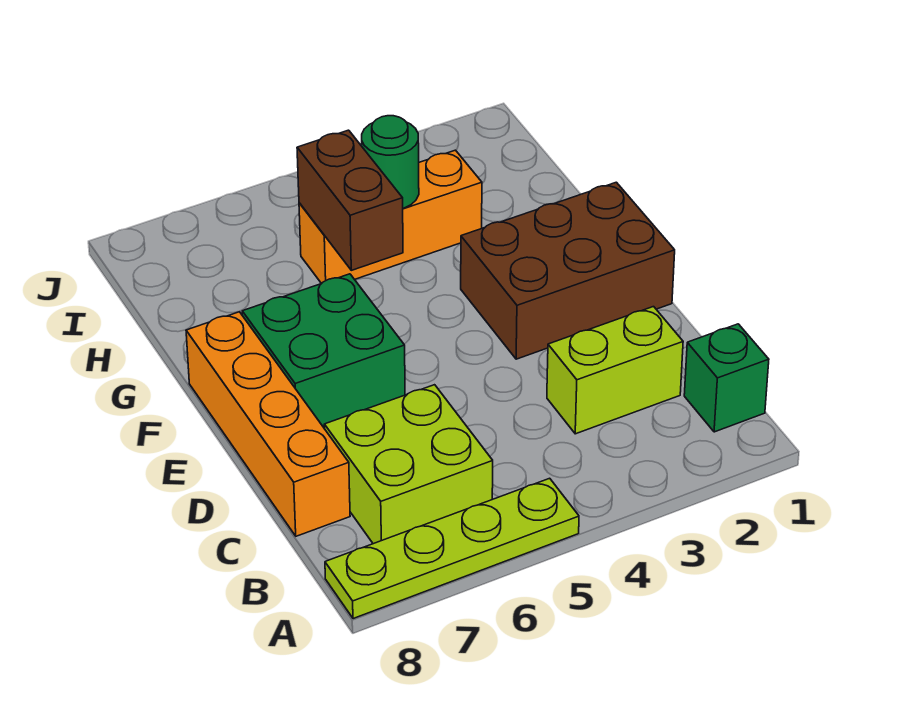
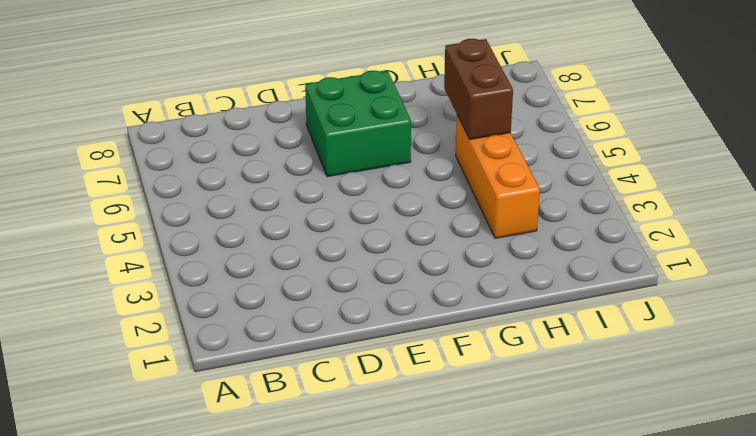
brown brick H5:H6 level 2 -> brown brick G5:H5 level 2
none -> lime plate A5:A8 level 1
none -> green brick B1 level 1

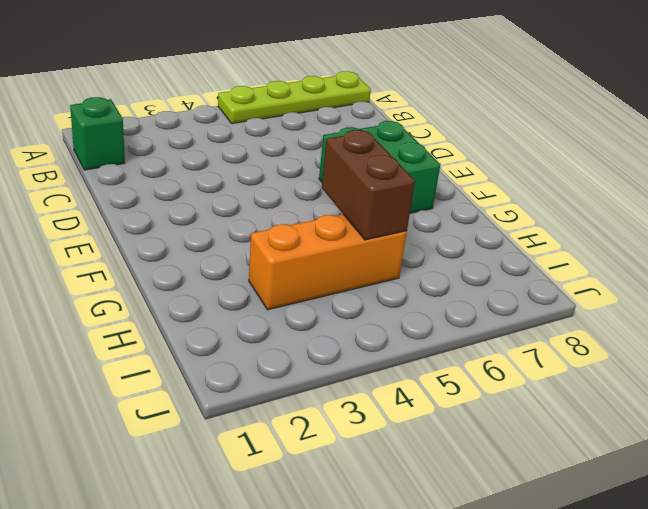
none -> lime brick B6:C7 level 1
none -> lime brick C2:C3 level 1

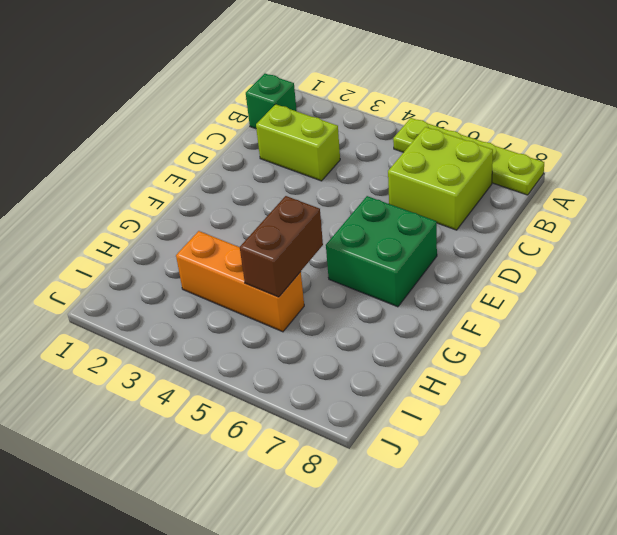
none -> orange brick C8:F8 level 1
none -> brown brick E1:F3 level 1

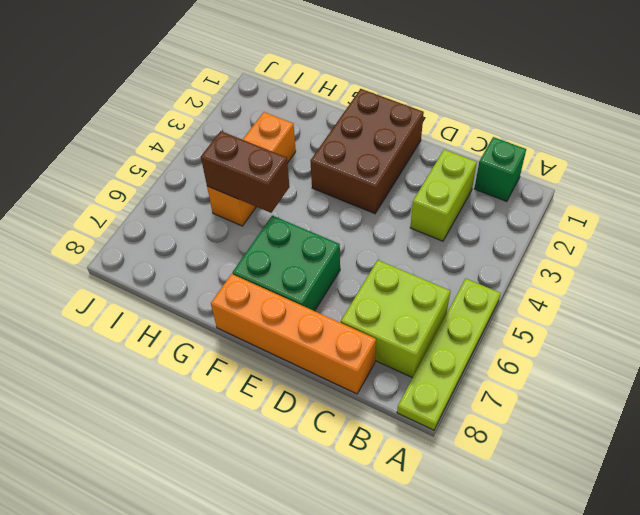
none -> green round brick H4 level 2

